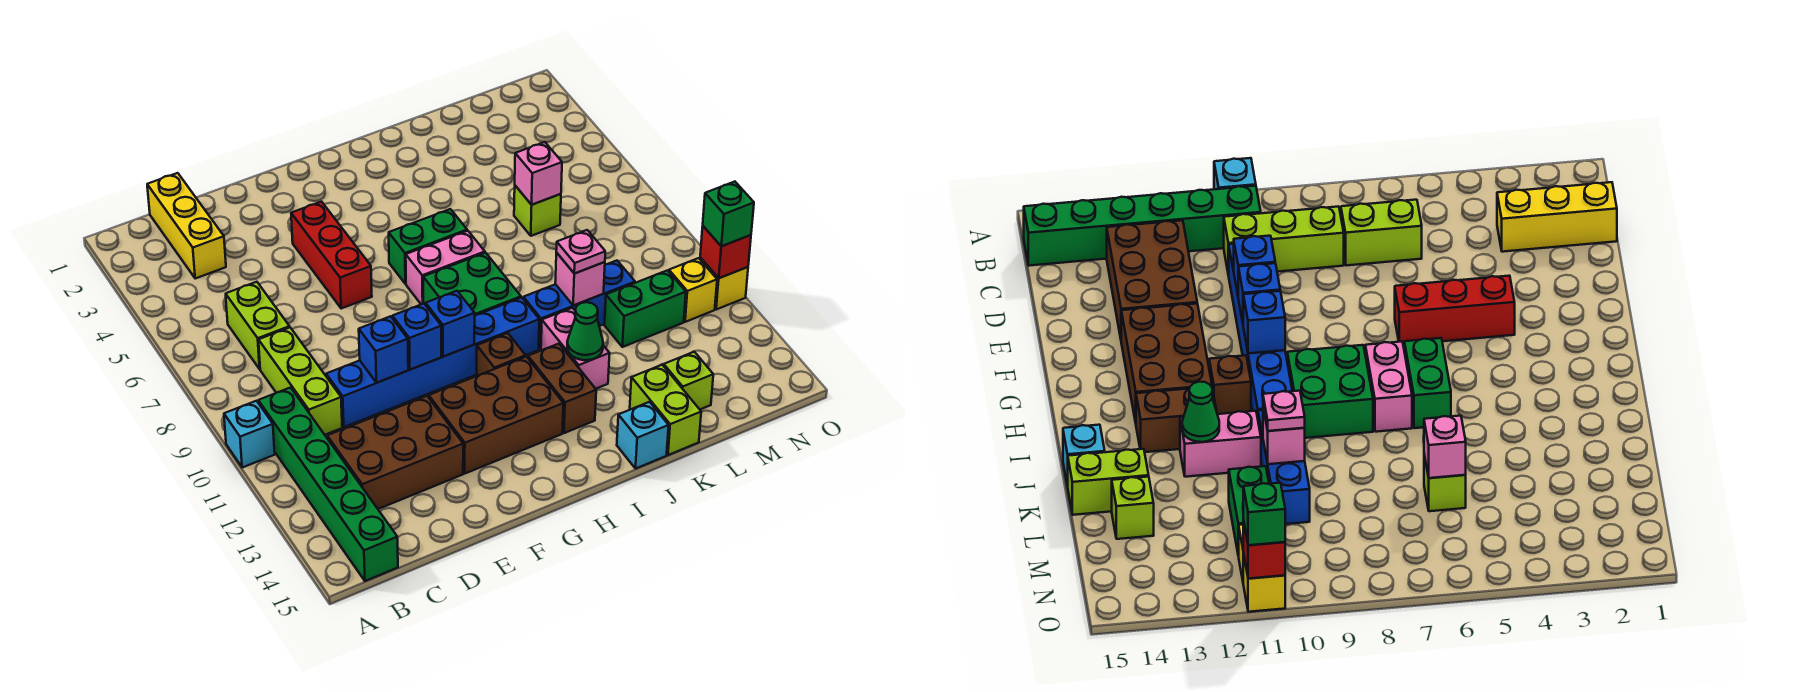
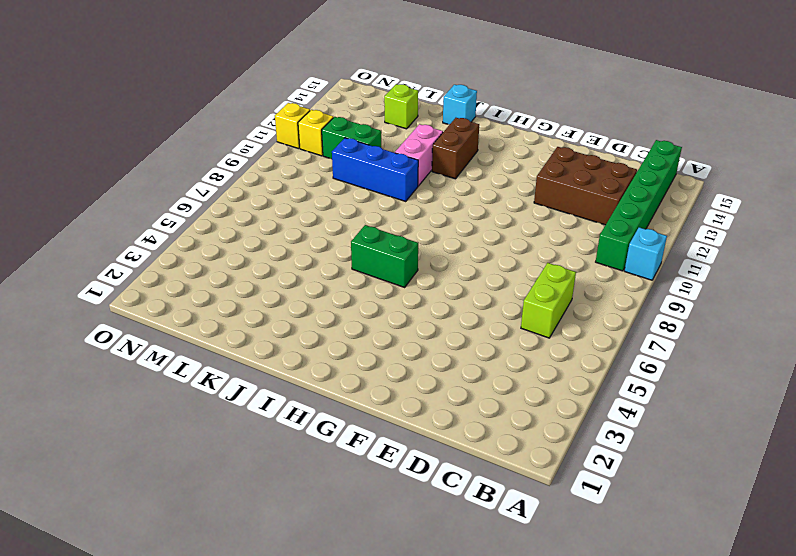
none -> yellow brick C1:C3 level 1
none -> lime brick C8:C10 level 1
none -> blue brick D10:I10 level 1
none -> red brick F4:F6 level 1

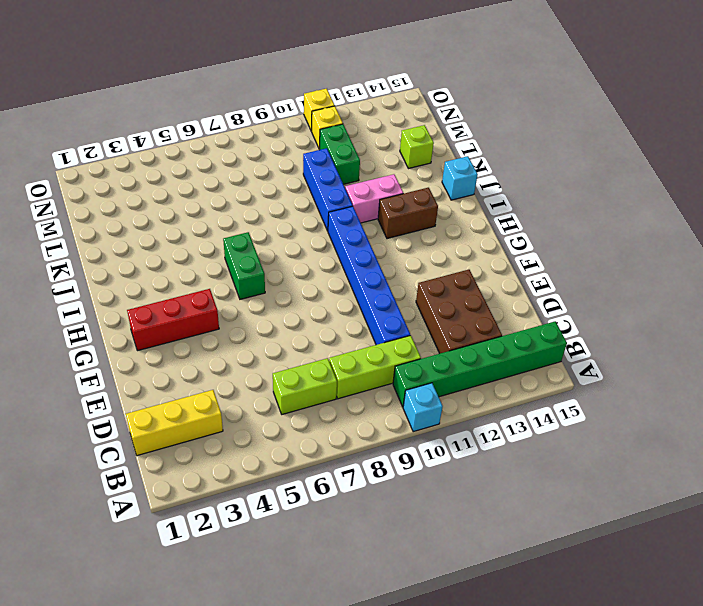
red brick G2:G4 level 1 -> red brick F4:F6 level 1
none -> brown brick F12:H13 level 1
none -> pink brick H7:I7 level 1
none -> green brick H8:I9 level 1
none -> brown brick H11 level 1

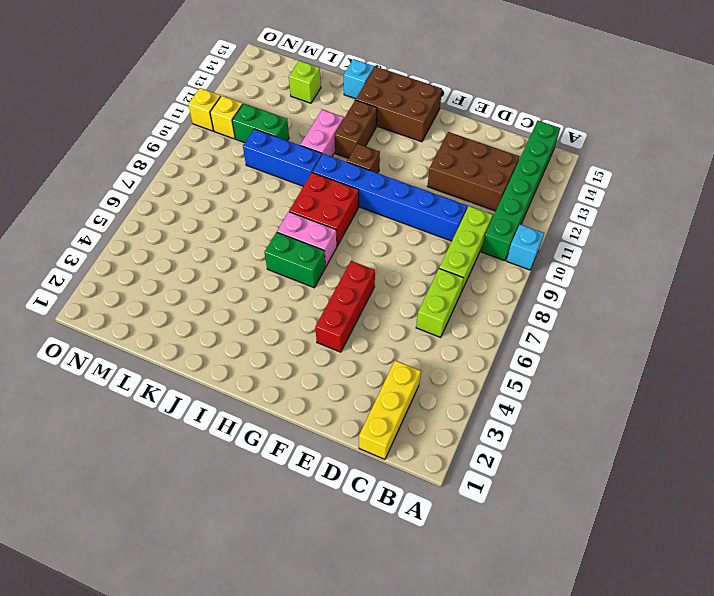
brown brick G14:I15 level 1 -> brown brick F12:H13 level 1
red brick H8:I9 level 1 -> green brick H8:I9 level 1
none -> lime brick K14:K15 level 1
none -> lime brick L6 level 1
none -> blue brick E10 level 2
none -> blue brick F10 level 2

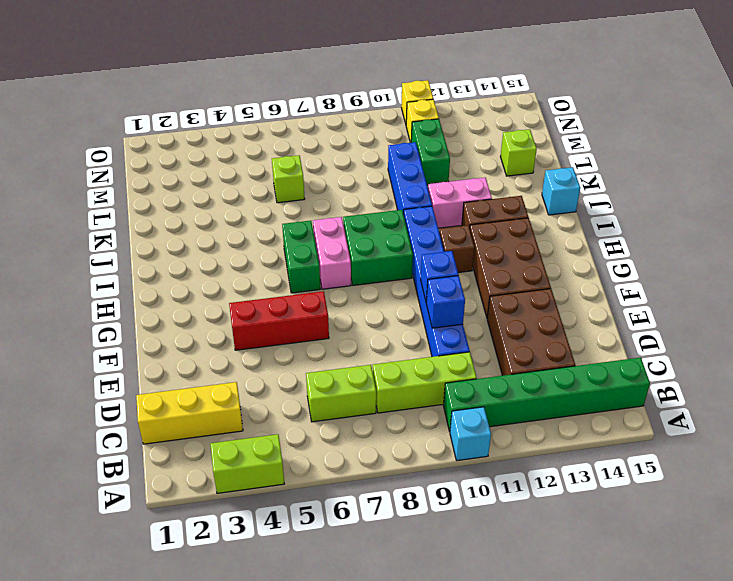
lime brick A3:A4 level 1 -> lime brick K14:K15 level 1
none -> blue brick G10 level 2
none -> green cone J12 level 2
none -> pink brick K10 level 2
none -> pink brick L6 level 2

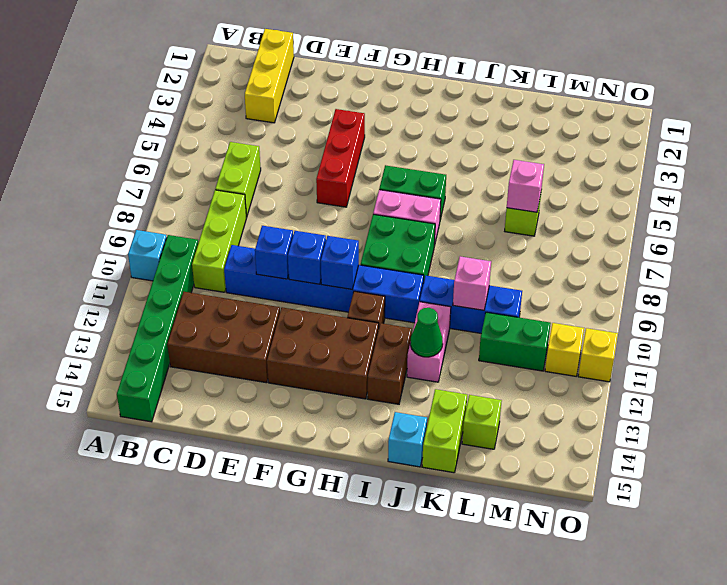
none -> red brick O11 level 2
none -> pink plate K10 level 3
none -> green brick O11 level 3

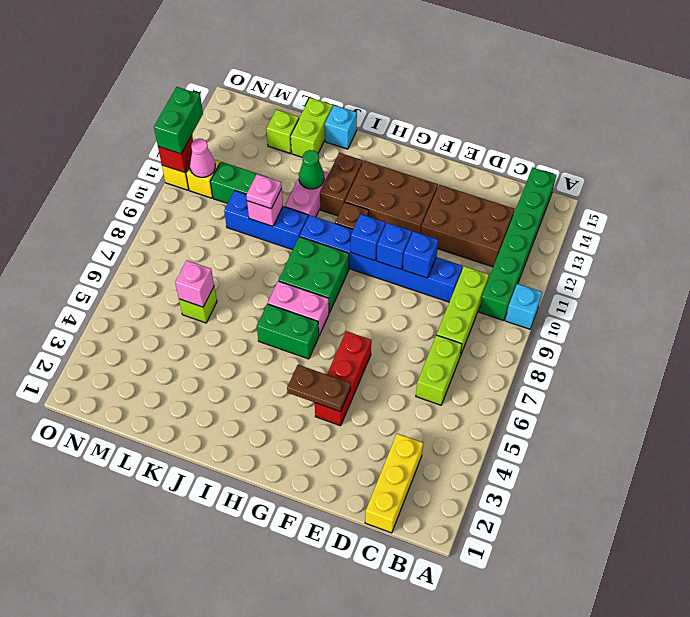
brown plate F4:G4 level 2 -> none
pink cone N11 level 2 -> none
green brick O11:O12 level 3 -> green brick O11 level 3

